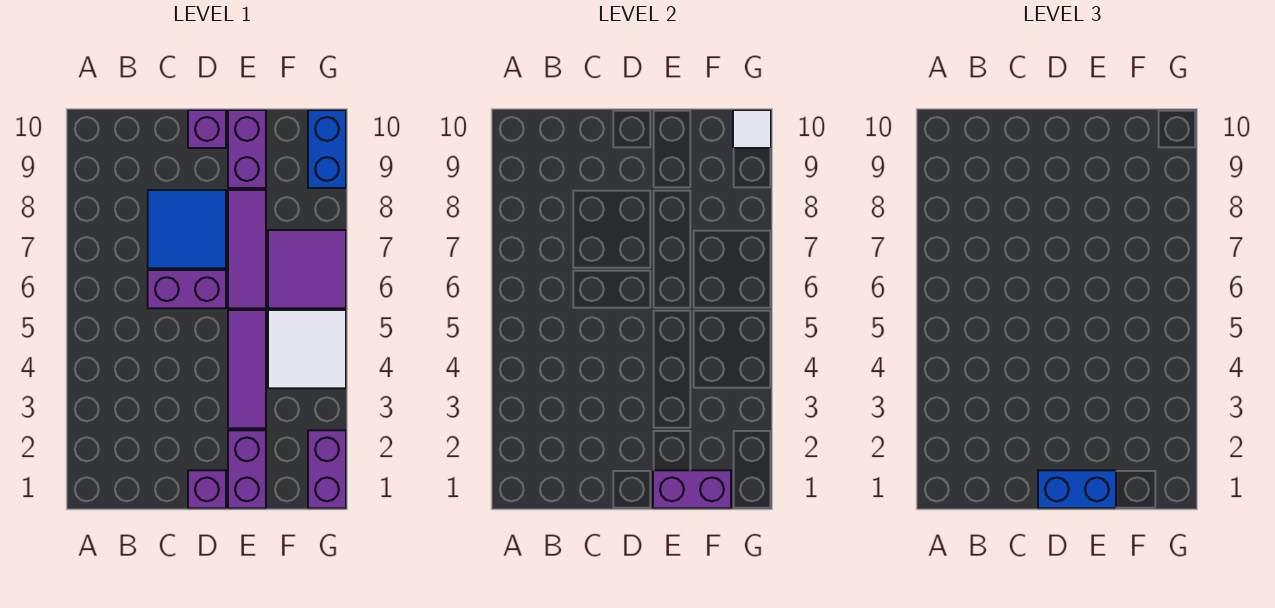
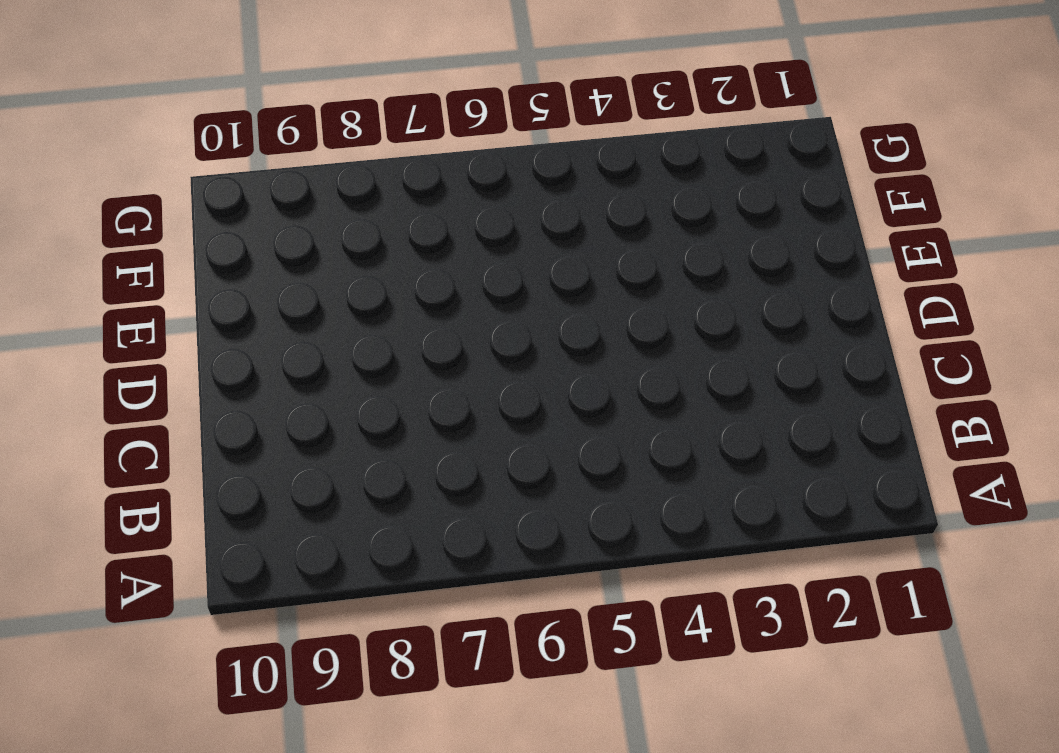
none -> purple brick C6:D6 level 1
none -> blue tile C7:D8 level 1
none -> purple brick D1 level 1

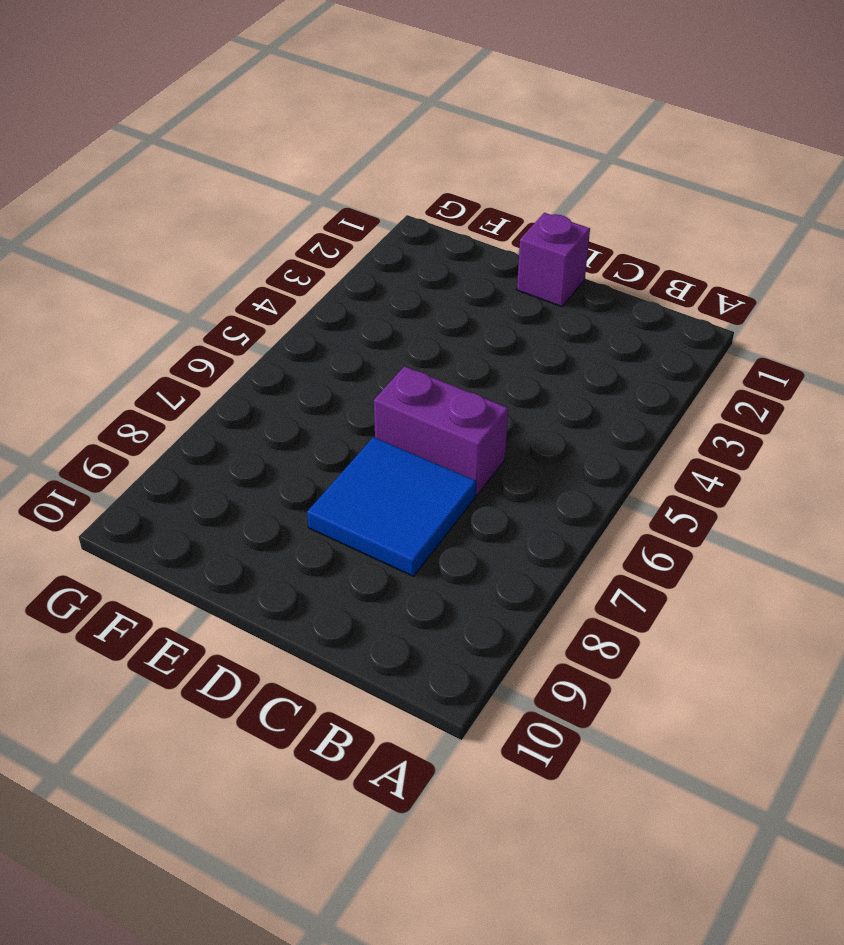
none -> purple brick D10 level 1
none -> purple brick E1:E2 level 1
none -> purple tile E3:E5 level 1

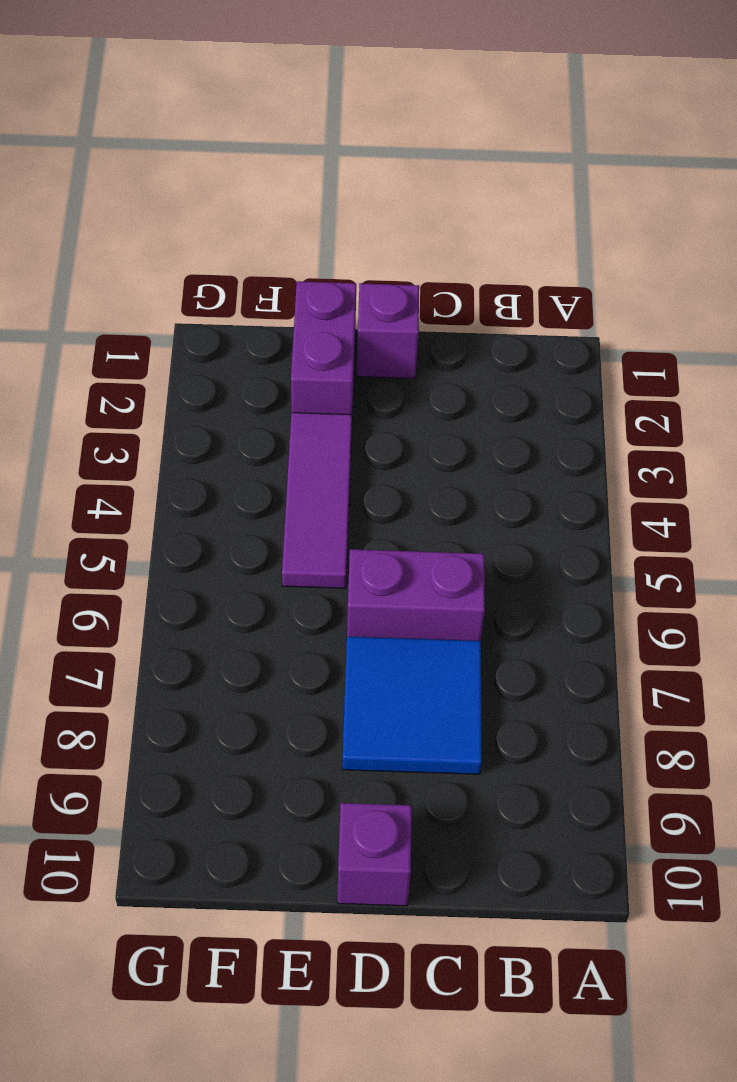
none -> purple tile E6:E8 level 1
none -> purple brick E9:E10 level 1
none -> white tile F4:G5 level 1

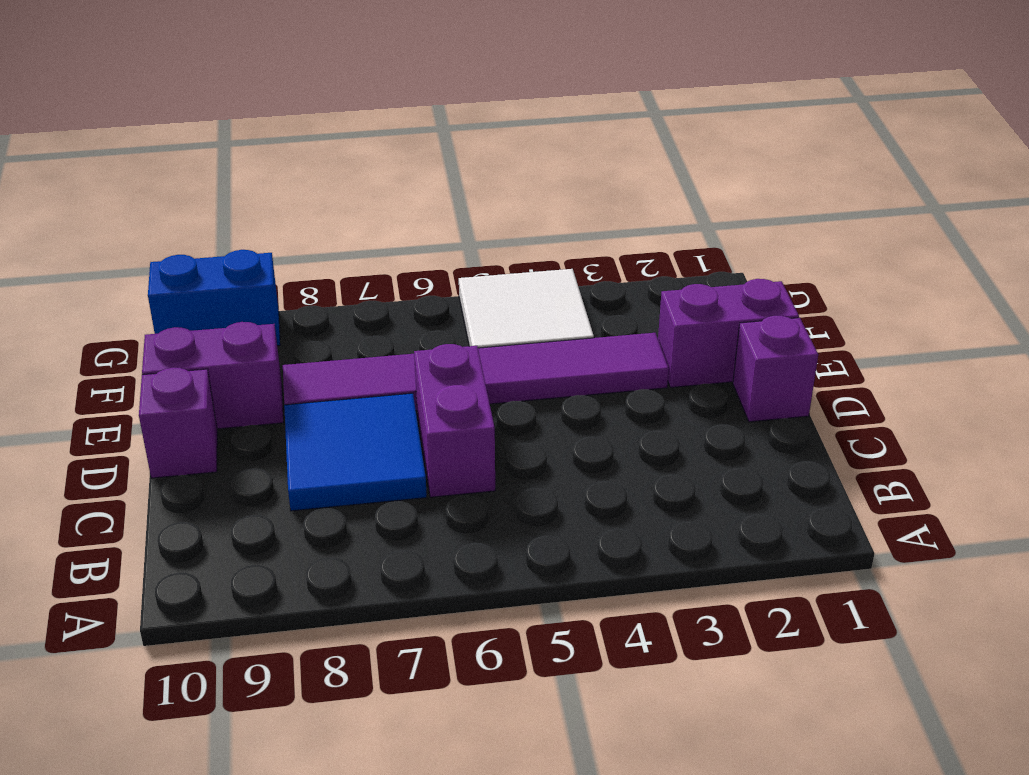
none -> purple tile F6:G7 level 1
none -> purple brick G1:G2 level 1
none -> purple brick E1:F1 level 2

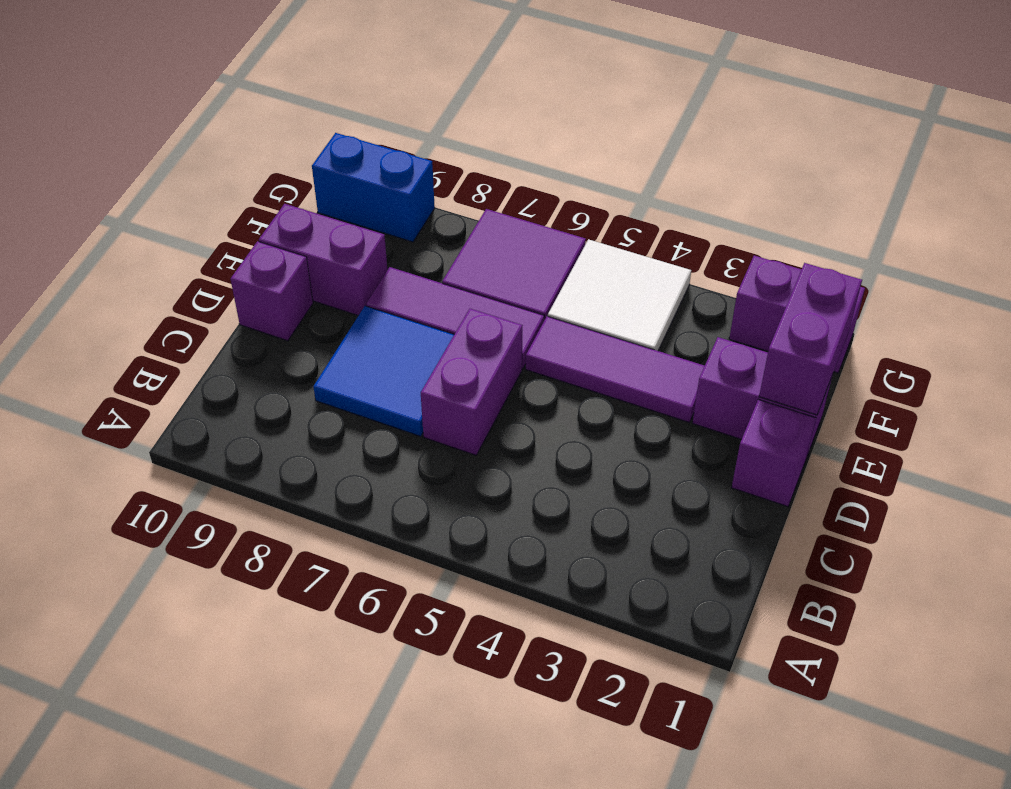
none -> white tile G10 level 2
none -> blue brick D1:E1 level 3

